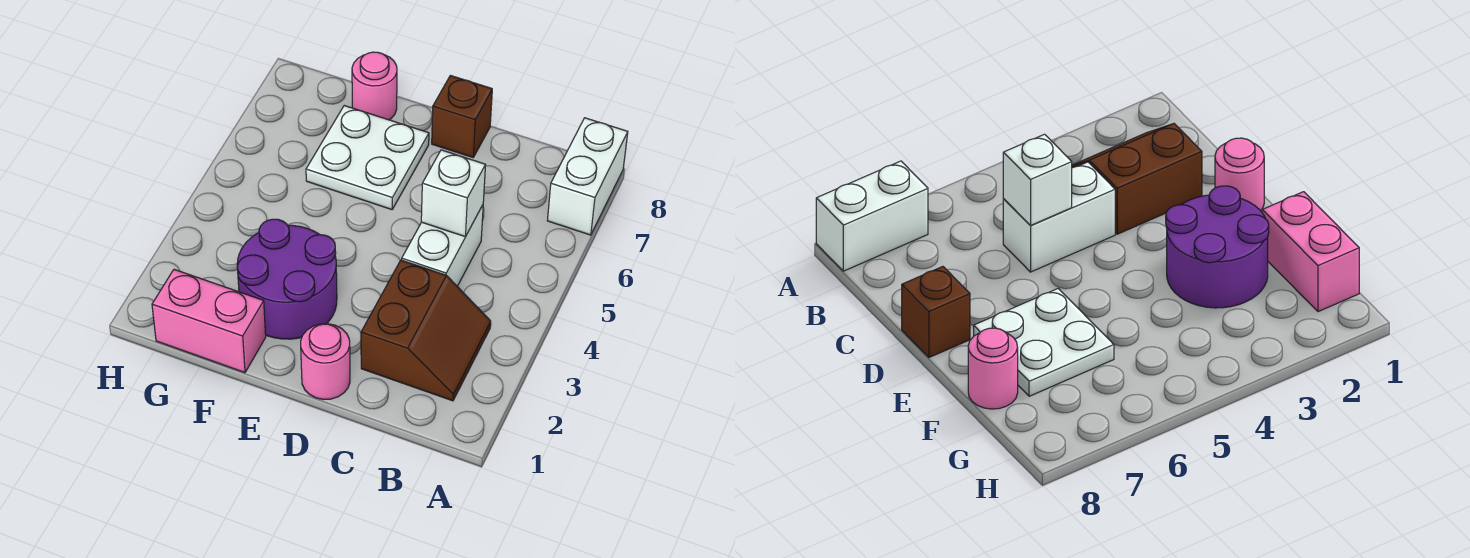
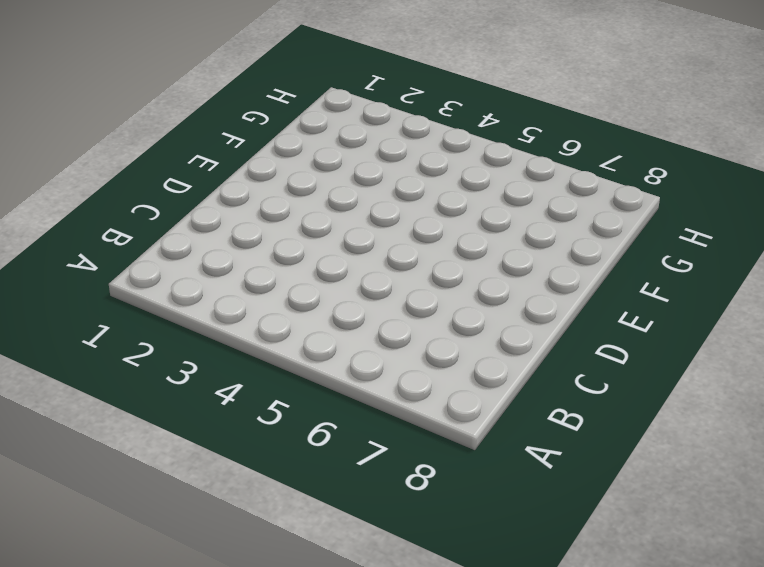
none -> white brick A7:A8 level 1
none -> brown slope B2:C3 level 1 top C

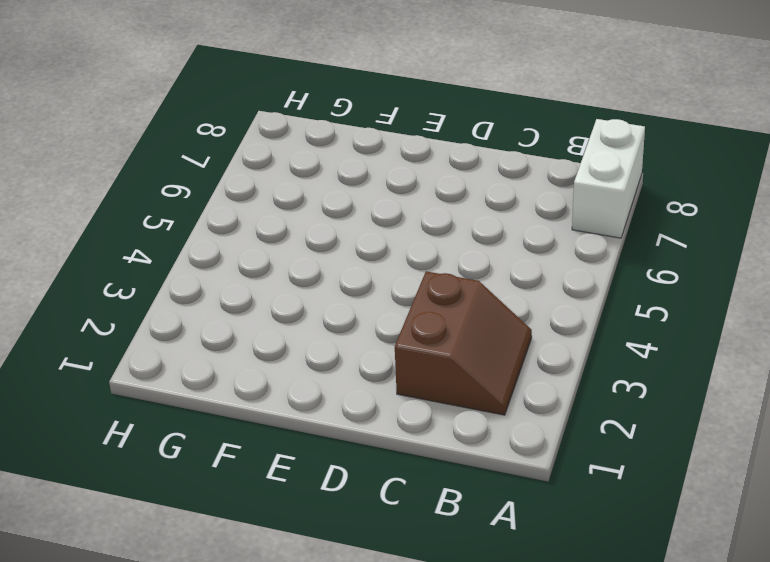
none -> white brick C4:C5 level 1
none -> pink round brick D1 level 1

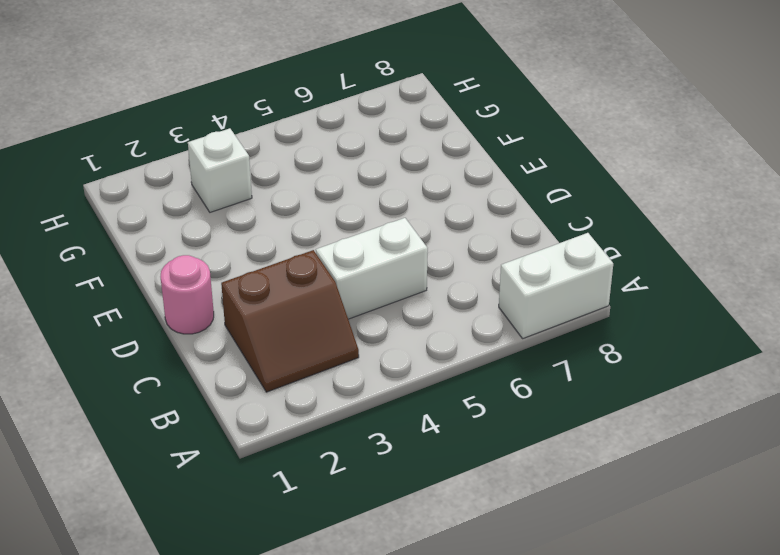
white brick G3 level 1 -> white brick C5 level 2
none -> brown brick D8 level 1
none -> purple round brick E2:F3 level 1

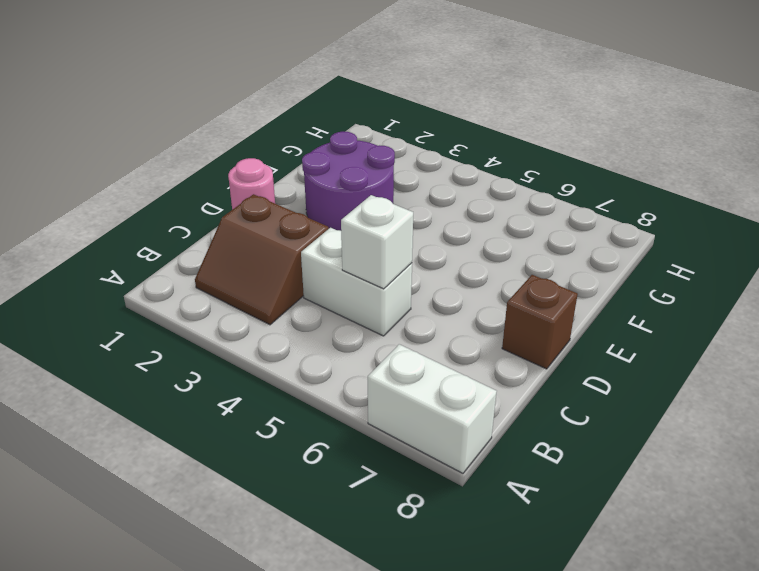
none -> white plate E6:F7 level 1
none -> pink brick F1:G1 level 1

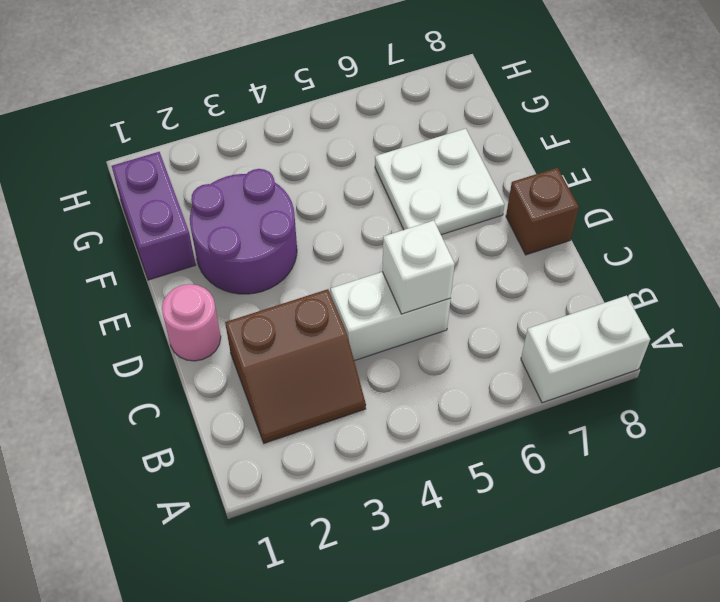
purple brick F1:G1 level 1 -> pink brick F1:G1 level 1
none -> pink round brick F8 level 1

